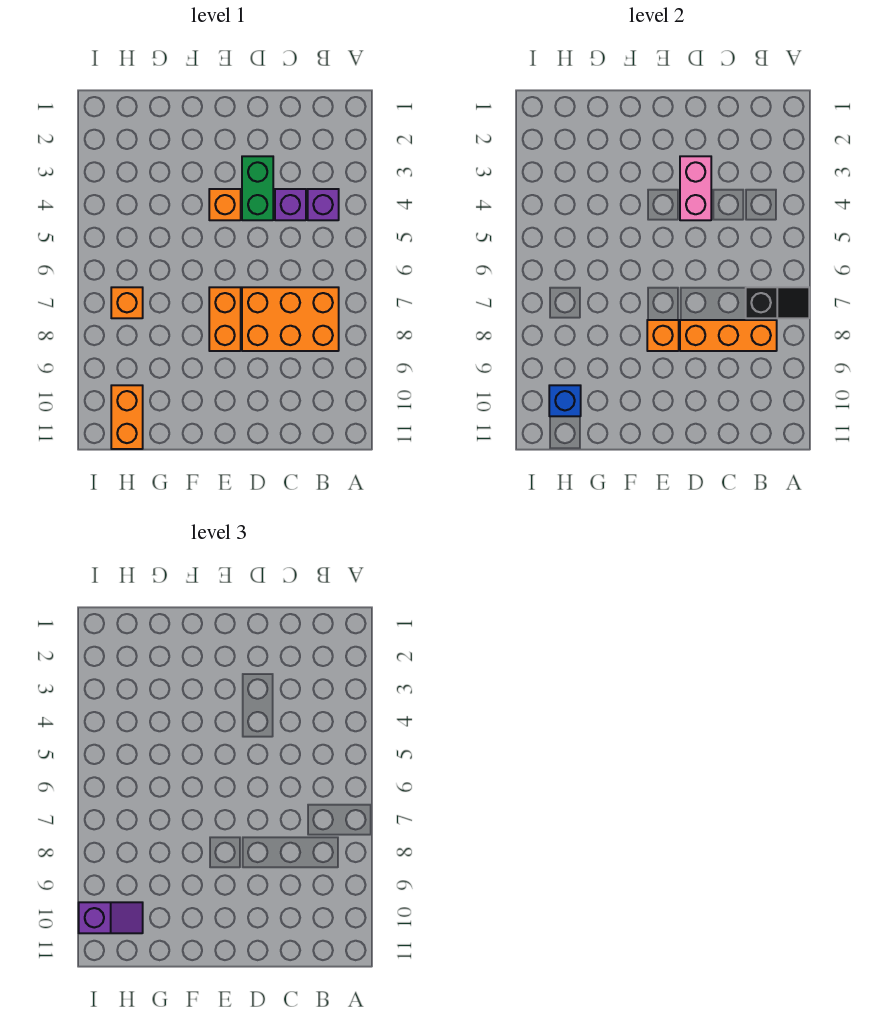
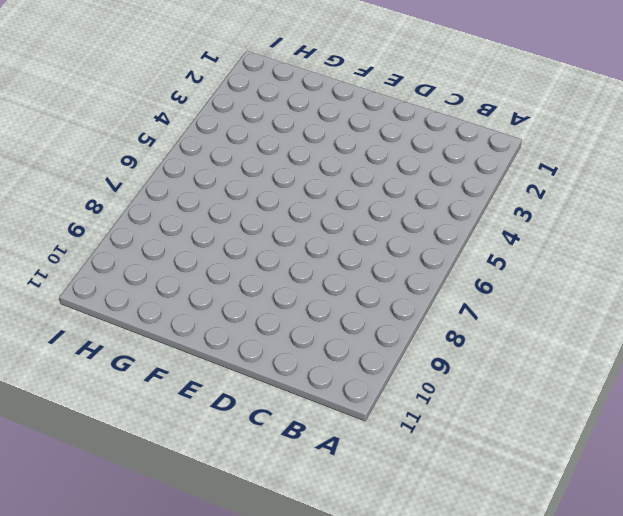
none -> purple brick B4 level 1
none -> orange brick B7:D8 level 1
none -> purple brick C4 level 1

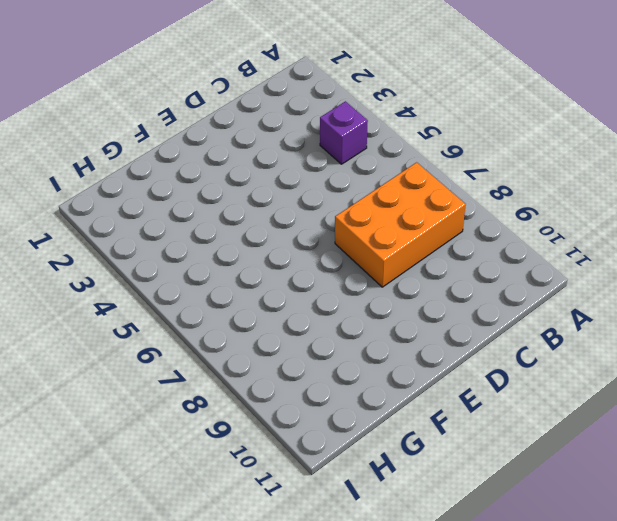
none -> purple brick C4 level 1
none -> green brick D3:D4 level 1
none -> orange brick E4 level 1

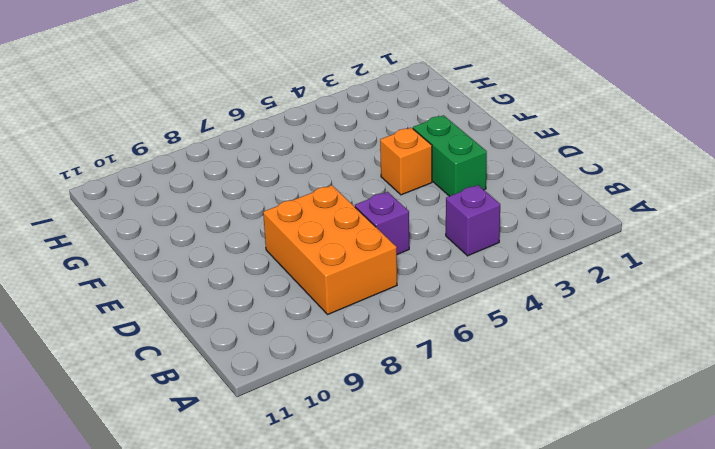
purple brick C6 level 1 -> purple brick C4 level 1
green brick D3:E3 level 1 -> green brick D3:D4 level 1
none -> orange brick E7:E8 level 1
none -> orange brick H7 level 1
none -> orange brick H10:H11 level 1

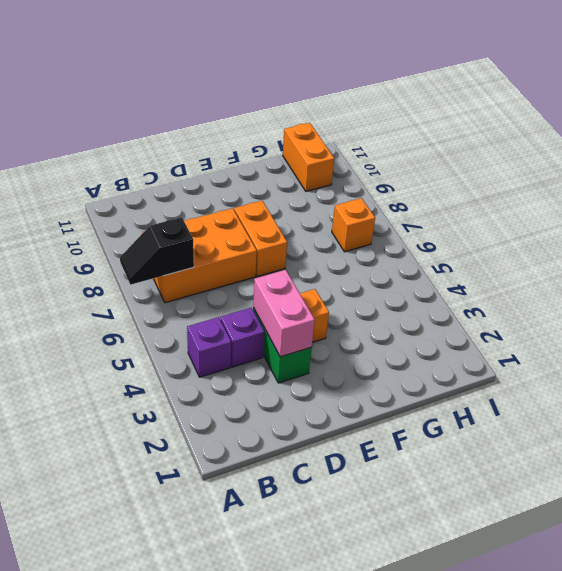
none -> orange brick B8:D8 level 2
none -> orange brick E8 level 2
none -> blue brick H10 level 2

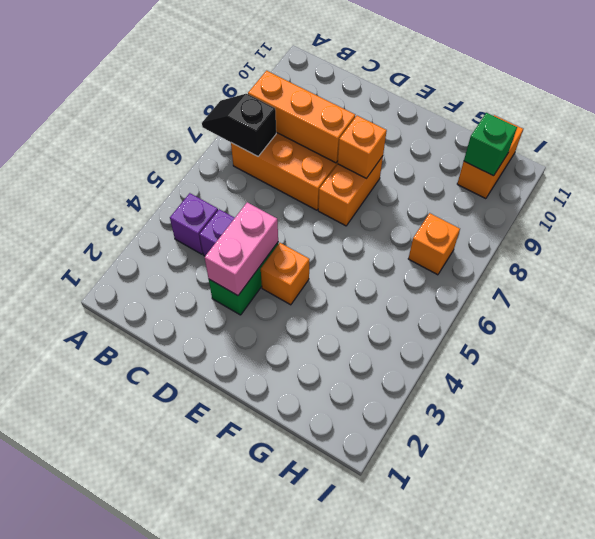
green brick H10 level 2 -> blue brick H10 level 2
none -> purple slope H10:I10 level 3 top I

